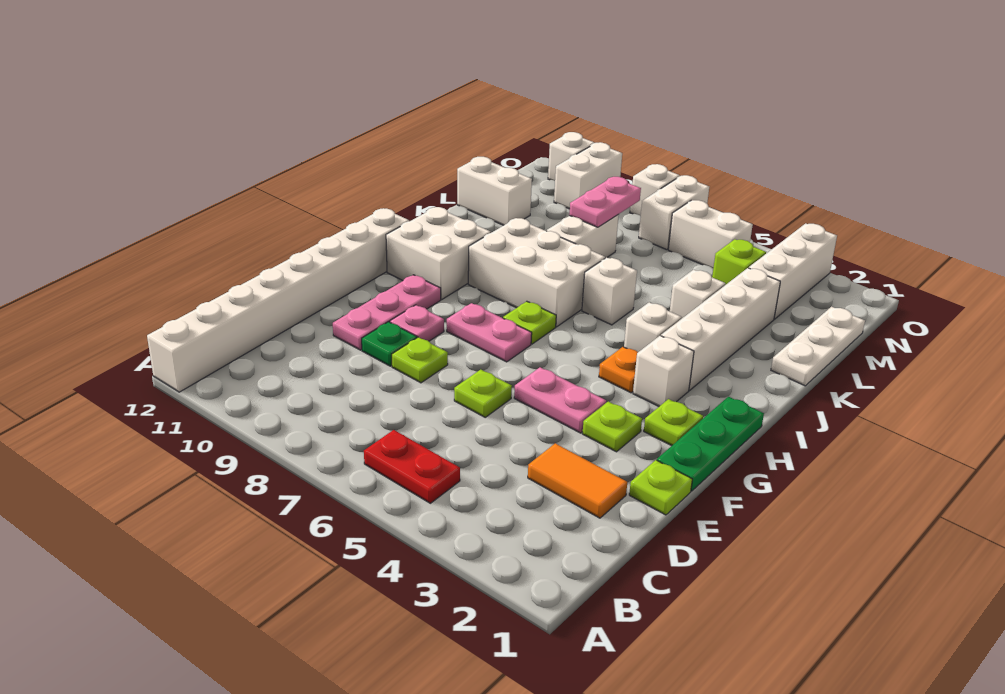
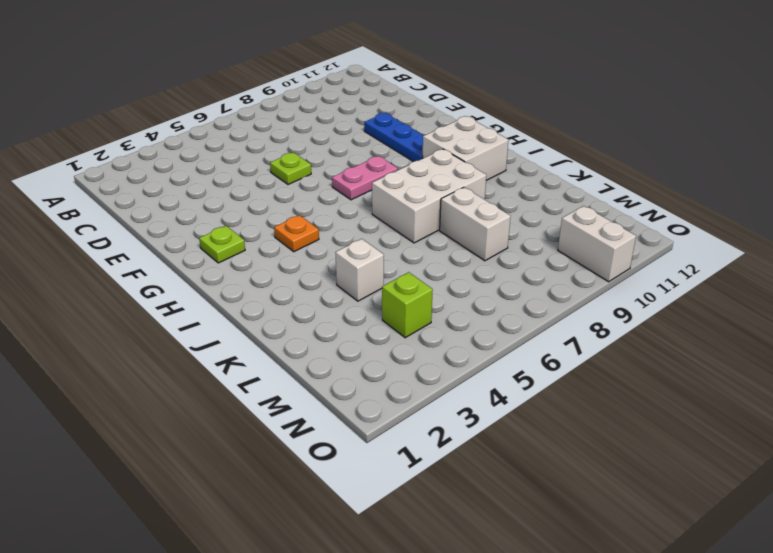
blue plate E10:G10 level 1 -> pink plate E10:G10 level 1
none -> white brick A12:H12 level 1
none -> red plate B5:B6 level 1
none -> orange tile D2:D3 level 1
none -> lime plate E1 level 1

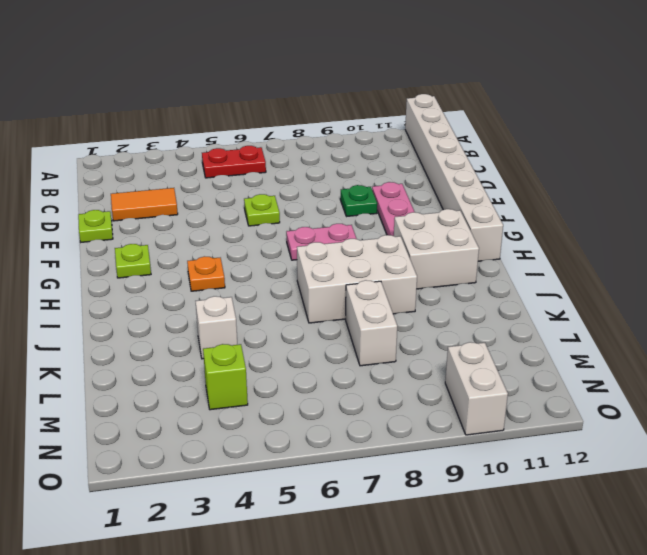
none -> lime plate E8 level 1
none -> green plate F1:H1 level 1
none -> lime plate F3 level 1
none -> pink plate F4:F5 level 1

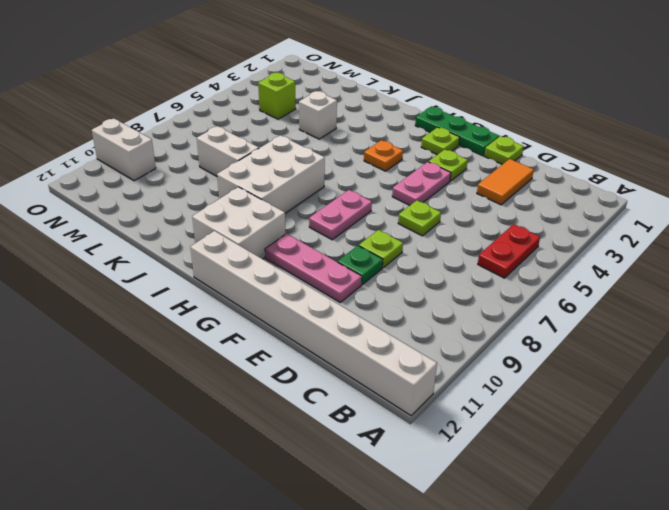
none -> pink plate F9 level 1
none -> white brick H3 level 1
none -> lime plate H7 level 1
none -> white brick I3:L3 level 1

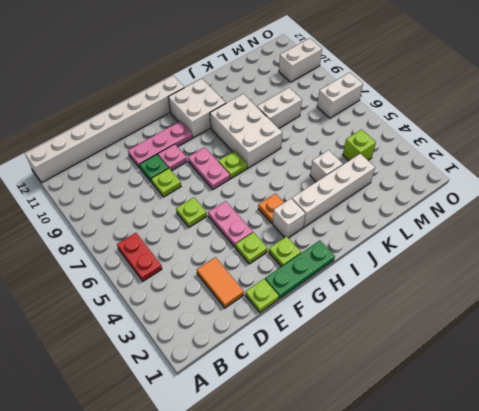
none -> white brick I4 level 1
none -> white brick J6 level 1
none -> white plate K1:M1 level 1
none -> white brick L11:L12 level 1

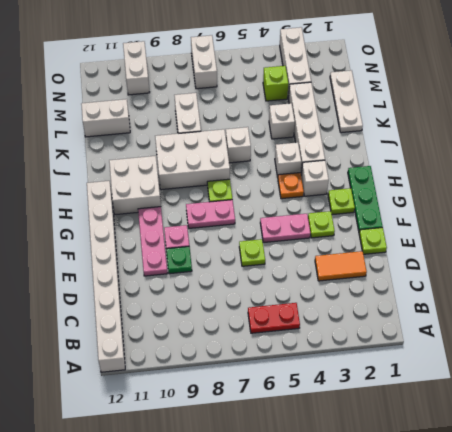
none -> lime plate E8 level 1
none -> white brick N5:N6 level 1
none -> white brick O8 level 1
none -> white brick O11 level 1

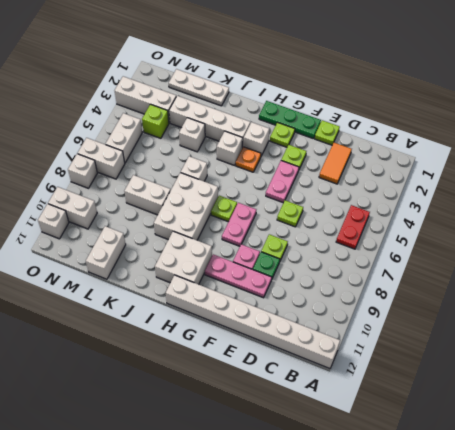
none -> pink plate L8:M8 level 2

